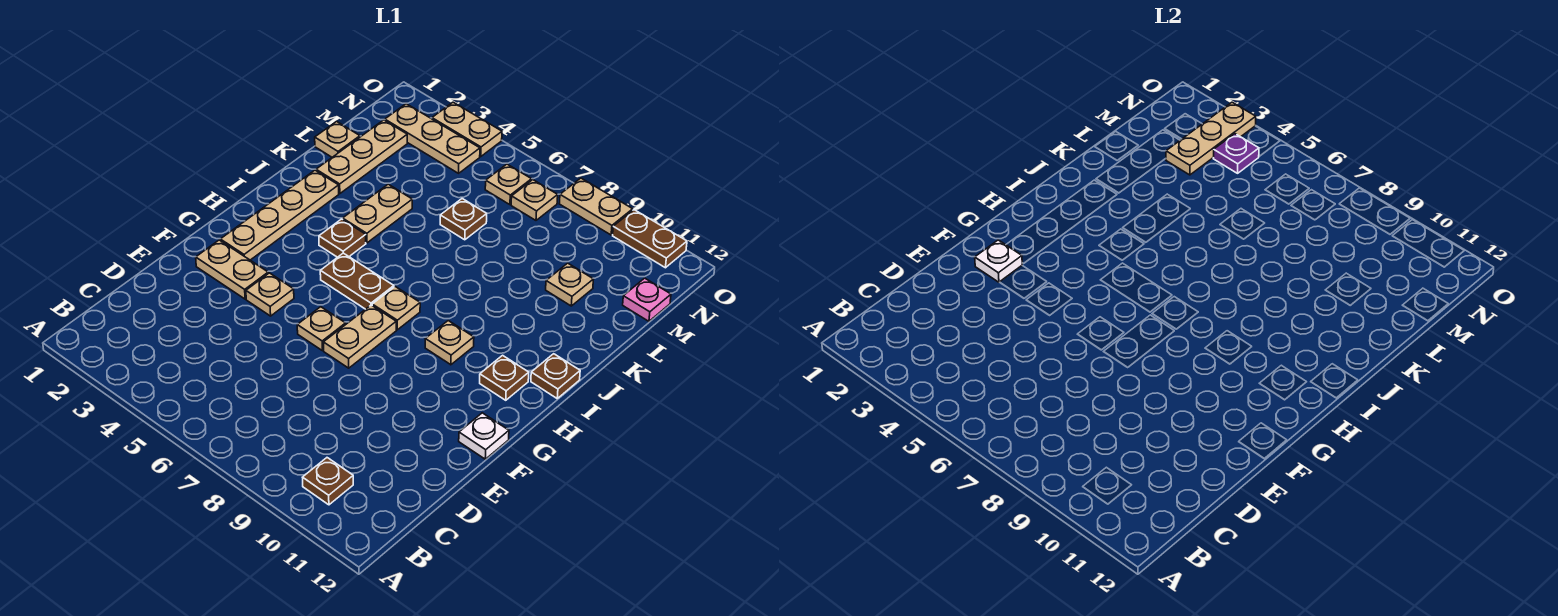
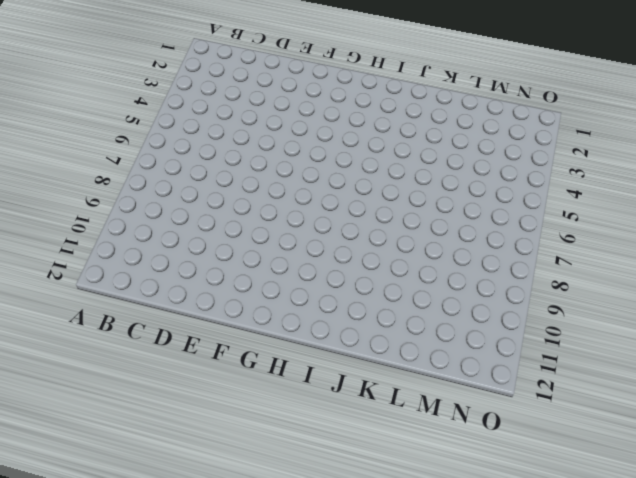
none -> brown plate B10 level 1
none -> tan plate F2:F3 level 1
none -> tan plate F4 level 1

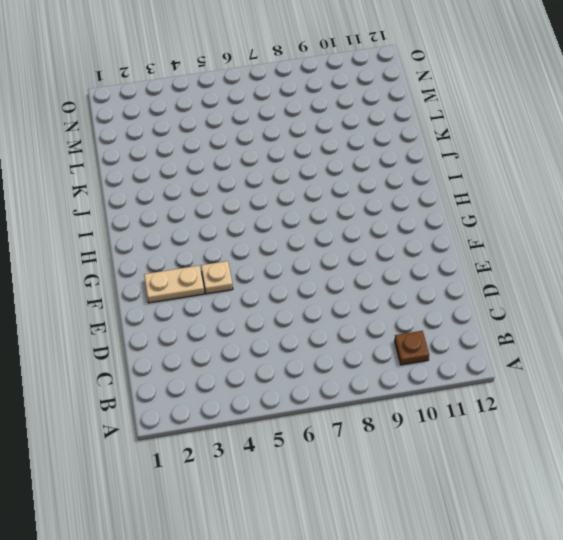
none -> tan plate F6 level 1
none -> tan plate F7:G7 level 1
none -> white plate F12 level 1

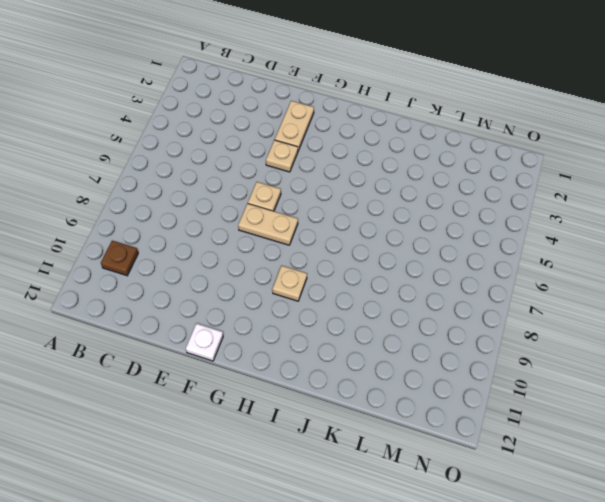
none -> tan plate G2:J2 level 1
none -> brown plate H5:H6 level 1
none -> tan plate H7 level 1

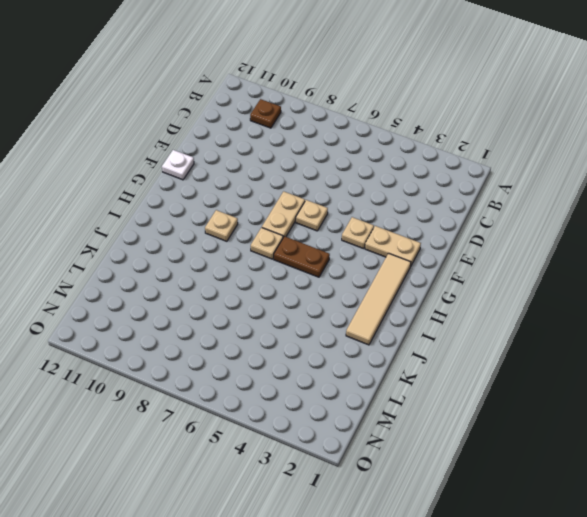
tan tile G2:J2 level 1 -> tan plate G2:J2 level 1
none -> brown plate H11 level 1
none -> brown plate I4 level 1
none -> brown plate I12 level 1

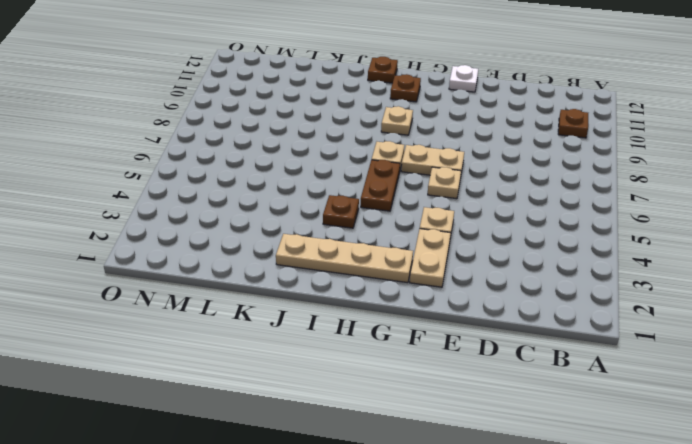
none -> tan plate J4:K4 level 1
none -> tan plate K2:M2 level 1
none -> tan plate L1 level 1

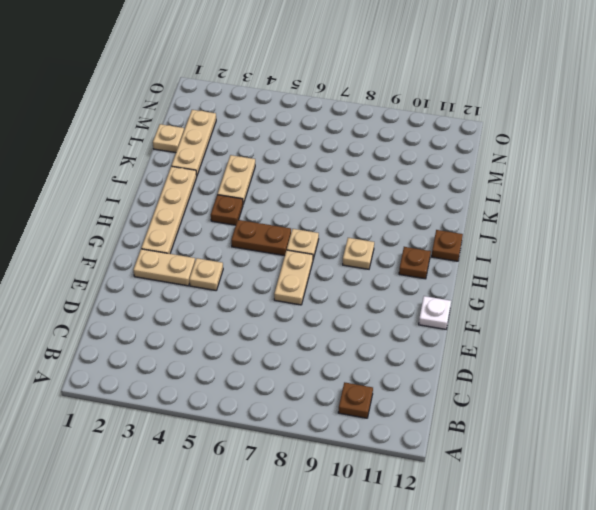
none -> tan plate F6 level 1
none -> brown plate L6 level 1
none -> tan plate L10 level 1

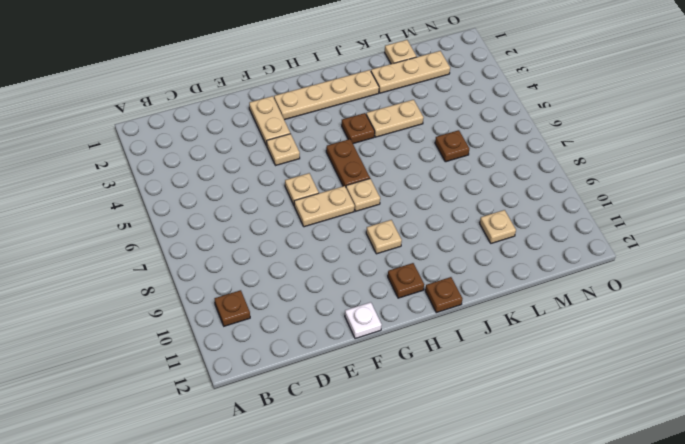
none -> pink plate M12 level 1
none -> tan plate N2:N4 level 1
none -> tan plate N6 level 1

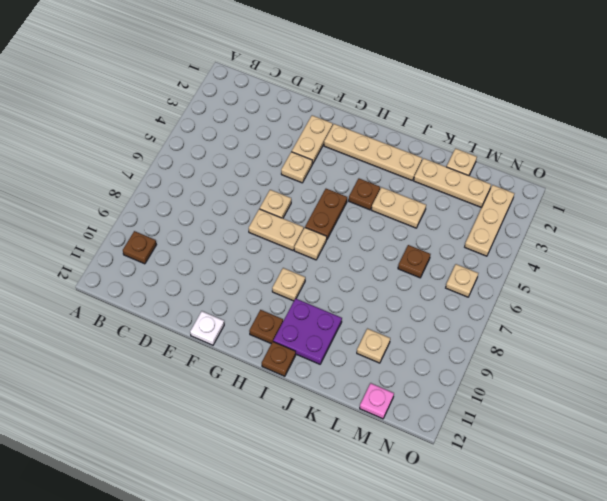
purple plate I10:J11 level 1 -> none
none -> tan plate N7 level 1
none -> tan plate O3:O4 level 1
none -> tan plate O8:O9 level 1

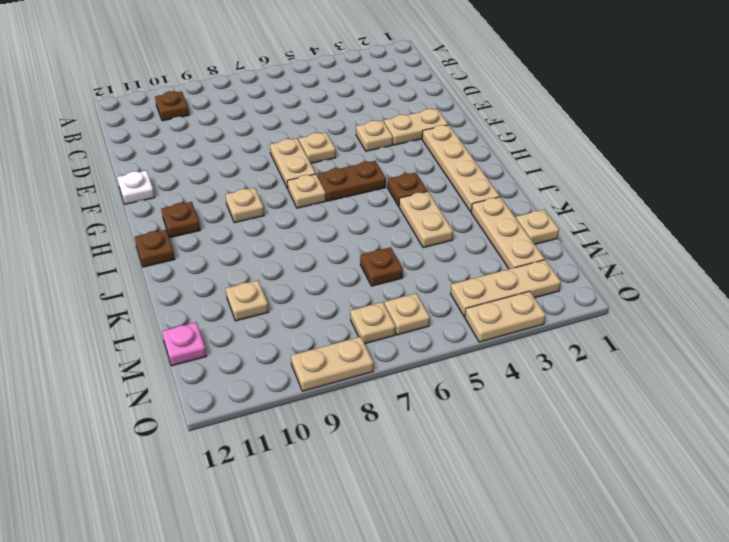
none -> brown plate O10:O11 level 1
none -> white plate F2 level 2
none -> tan plate M3:O3 level 2

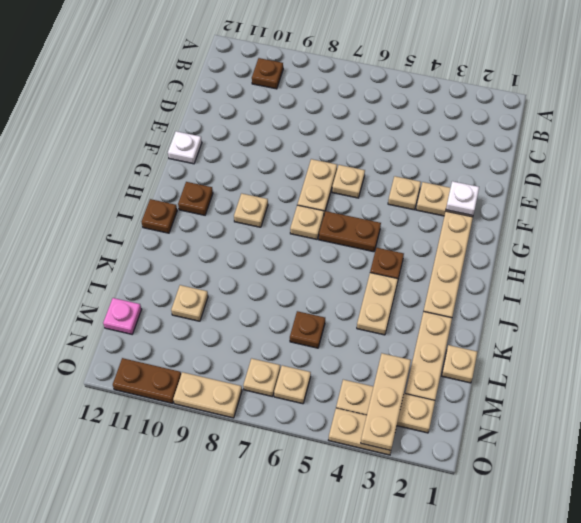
none -> purple plate N4 level 2

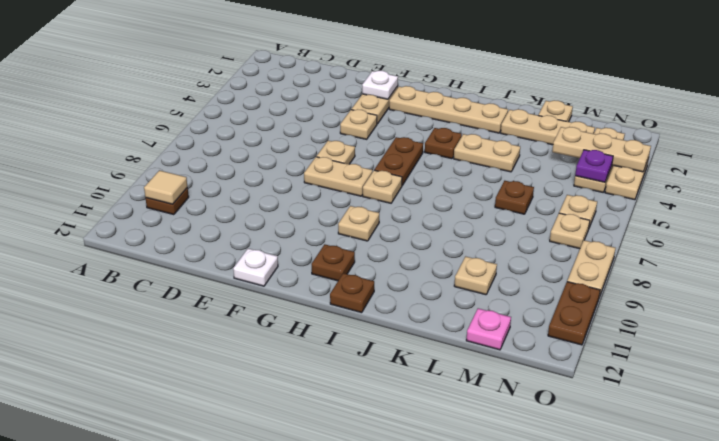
tan tile B10 level 2 -> none

